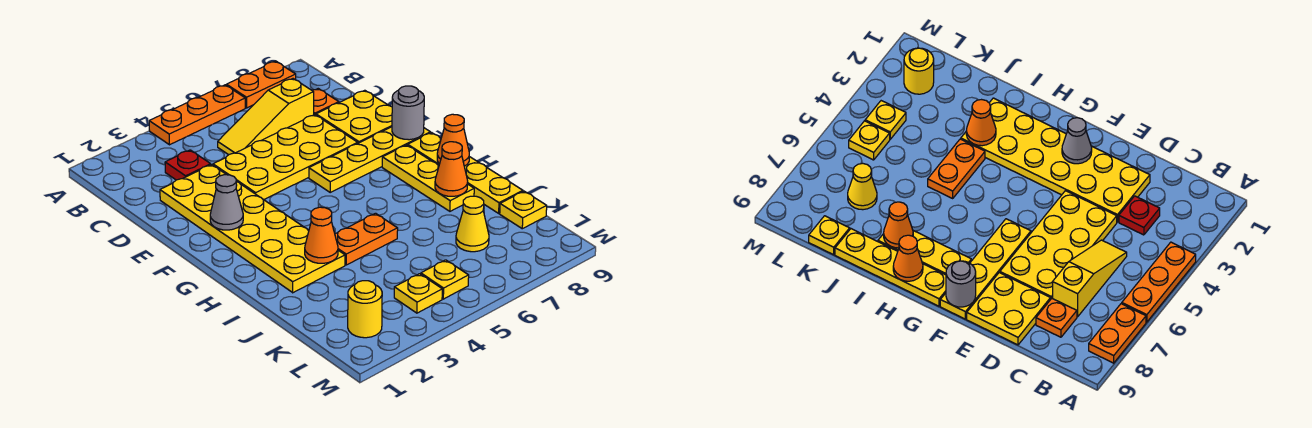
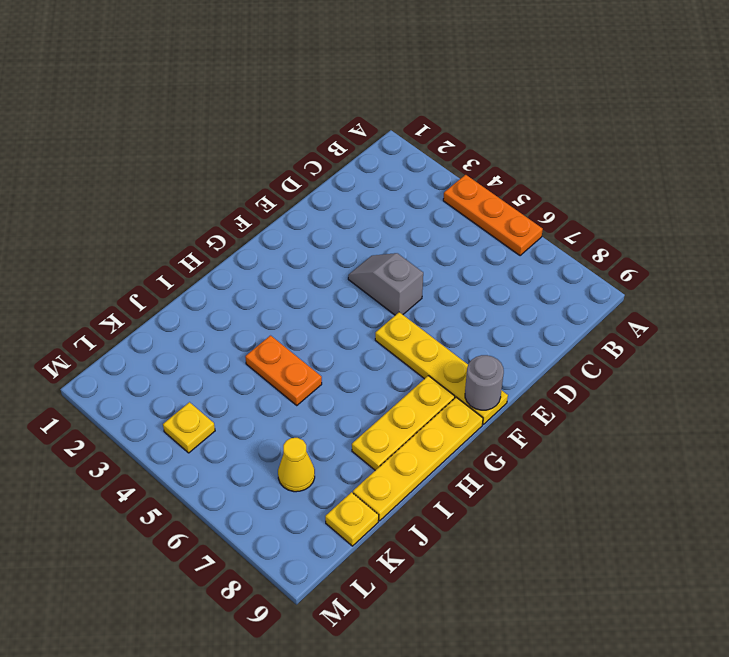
grey slope E4:E5 level 1 top 5 -> yellow plate D4:E7 level 1
none -> orange plate A7:A8 level 1
none -> red plate C3 level 1
none -> yellow slope C5:C7 level 1 top 7

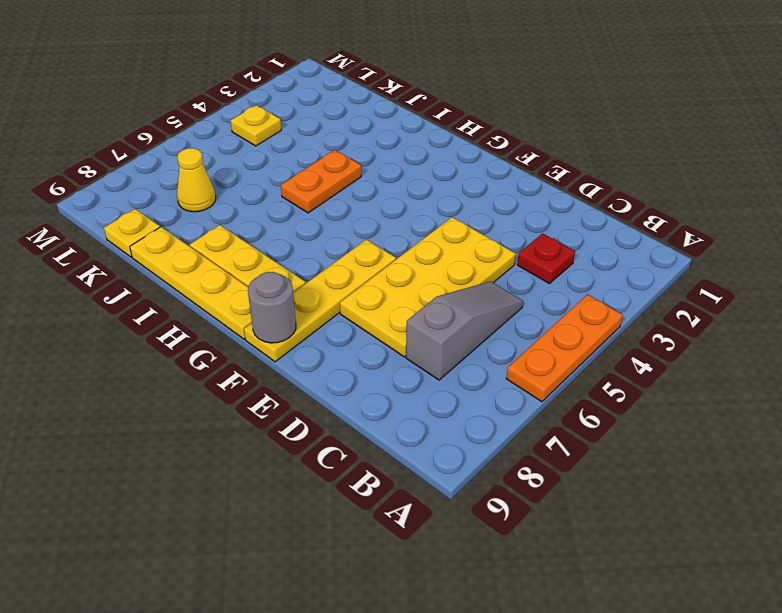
grey slope C5:C7 level 1 top 7 -> yellow slope C5:C7 level 1 top 7
none -> orange plate A7:A8 level 1
none -> orange plate C8 level 1
none -> yellow plate D2:I3 level 1

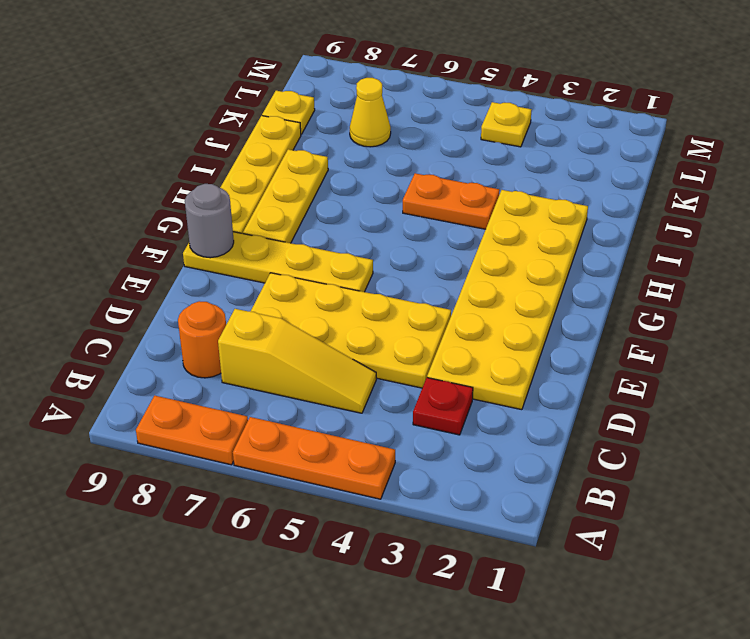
orange round brick C8 level 1 -> orange plate C8 level 1
none -> yellow plate D8:E9 level 1
none -> yellow round brick L2 level 1
none -> yellow plate L5 level 1

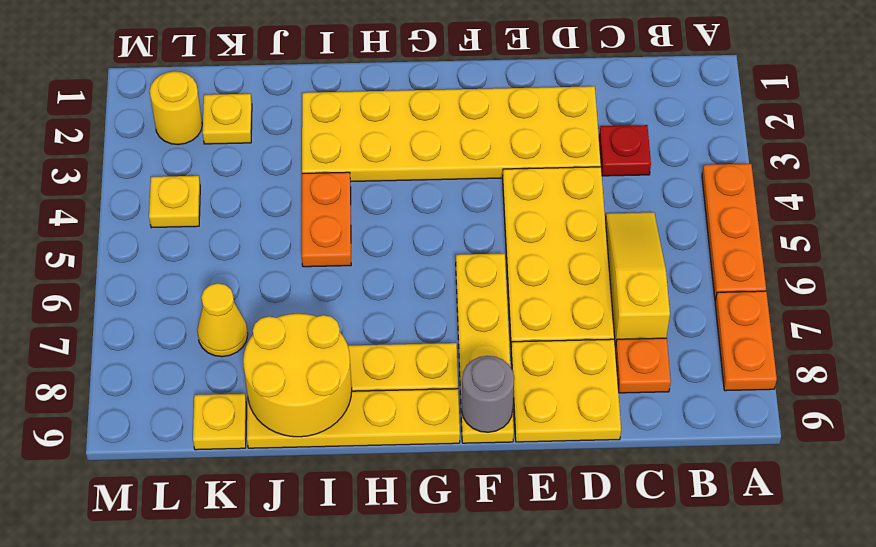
yellow round brick I8:J9 level 2 -> orange cone I8 level 2
yellow plate K2 level 1 -> yellow plate L5 level 1
none -> grey cone F2 level 2
none -> orange cone H9 level 2
none -> orange cone I3 level 2

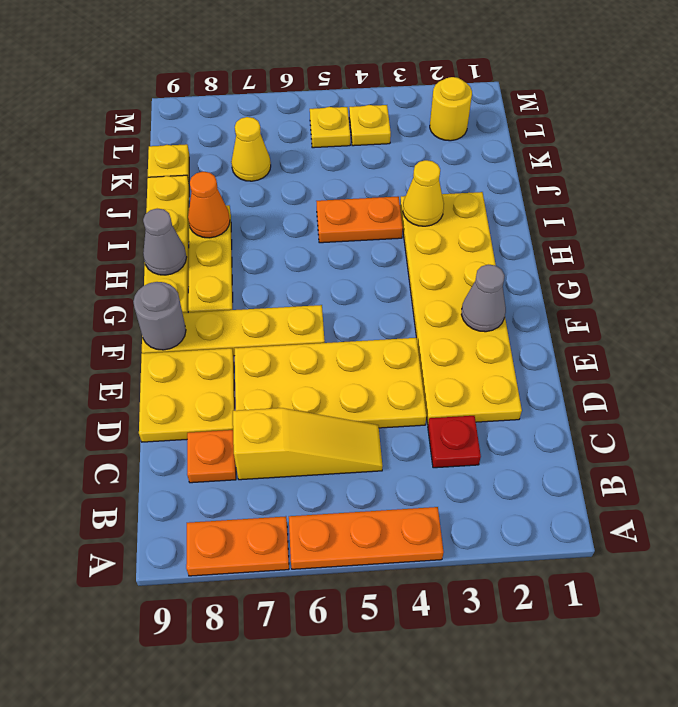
grey cone H9 level 2 -> orange cone H9 level 2
yellow cone I3 level 2 -> orange cone I3 level 2

